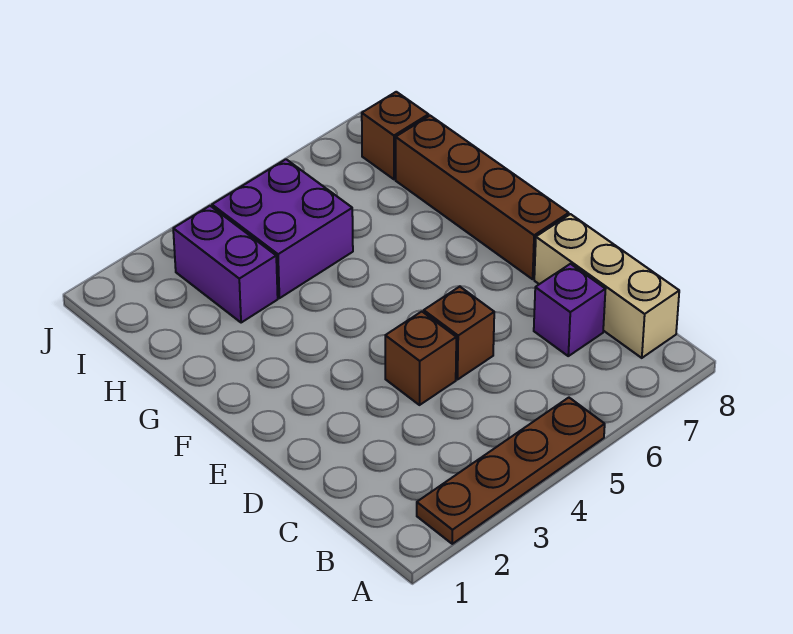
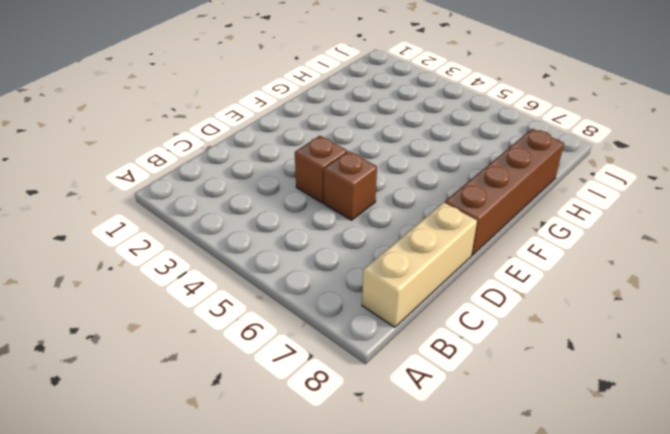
none -> brown plate A2:A5 level 1
none -> purple brick C7 level 1

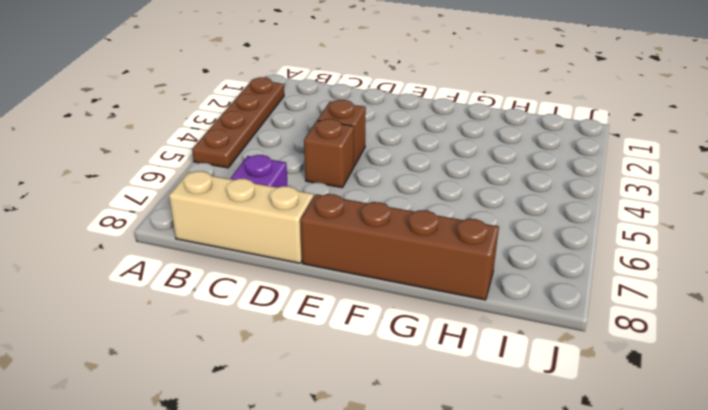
none -> purple brick H3:I3 level 1
none -> purple brick H4:I5 level 1

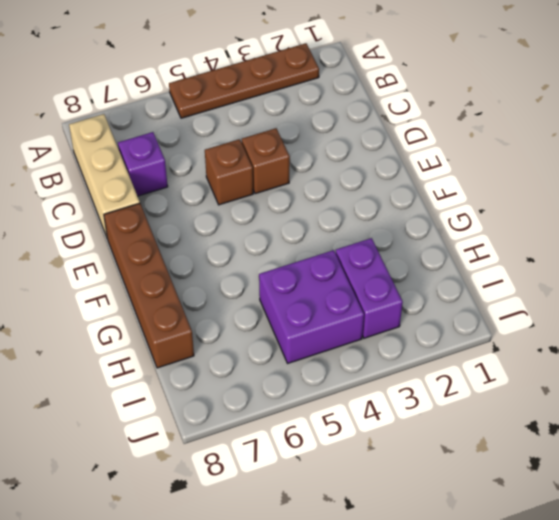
none -> brown brick I8 level 1

